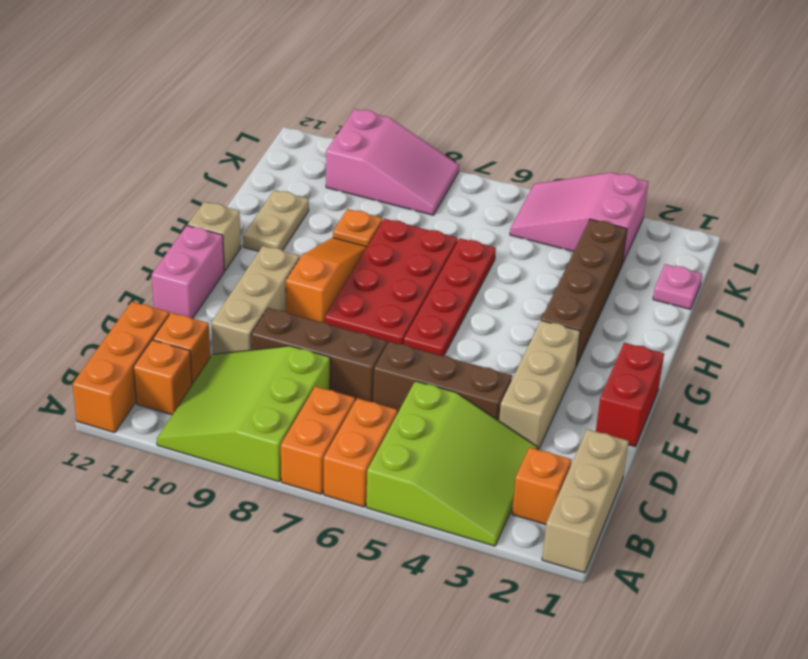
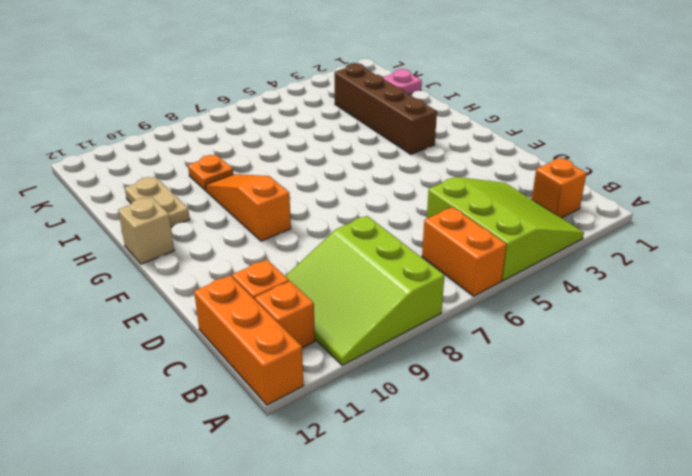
none -> tan brick A1:C1 level 1
none -> orange brick A7:B7 level 1
none -> tan brick D3:F3 level 1

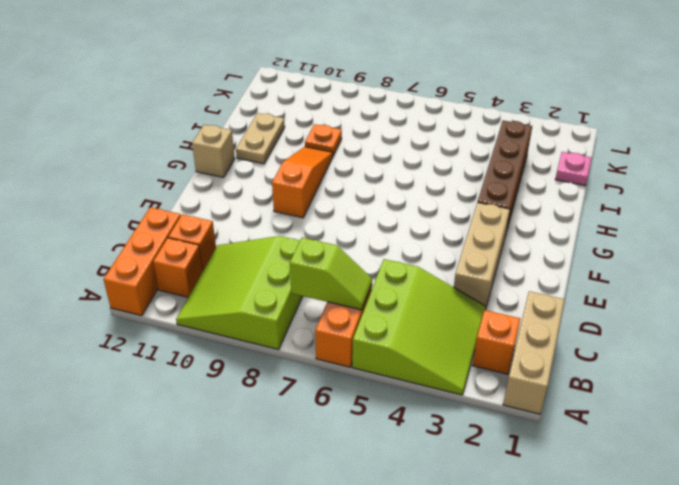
lime slope B6:B7 level 2 top 7 -> none
none -> orange brick A7:B7 level 1
none -> brown brick D4:D6 level 1
none -> brown brick D7:D9 level 1

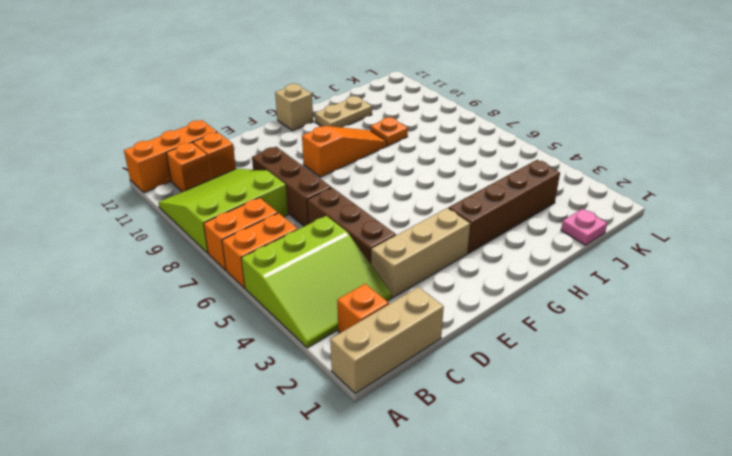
none -> tan brick D10:F10 level 1
none -> red brick E1:F1 level 1
none -> pink brick E12:F12 level 1

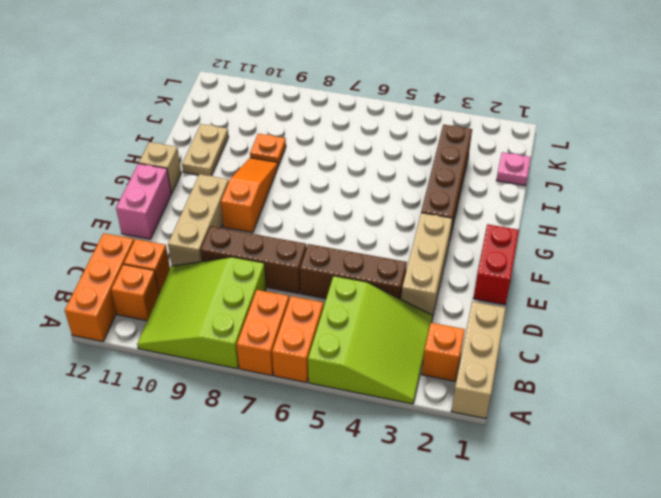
none -> red plate F6:I6 level 1
none -> red plate F7:I8 level 1
none -> pink slope K3:L5 level 1 top 3

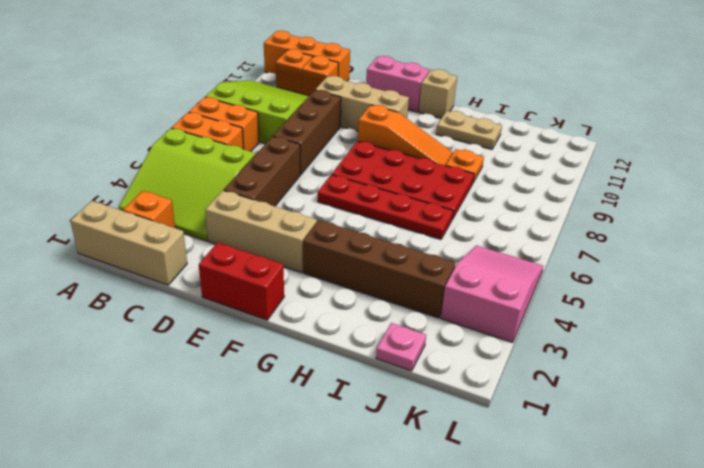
none -> pink slope K8:L10 level 1 top 10

